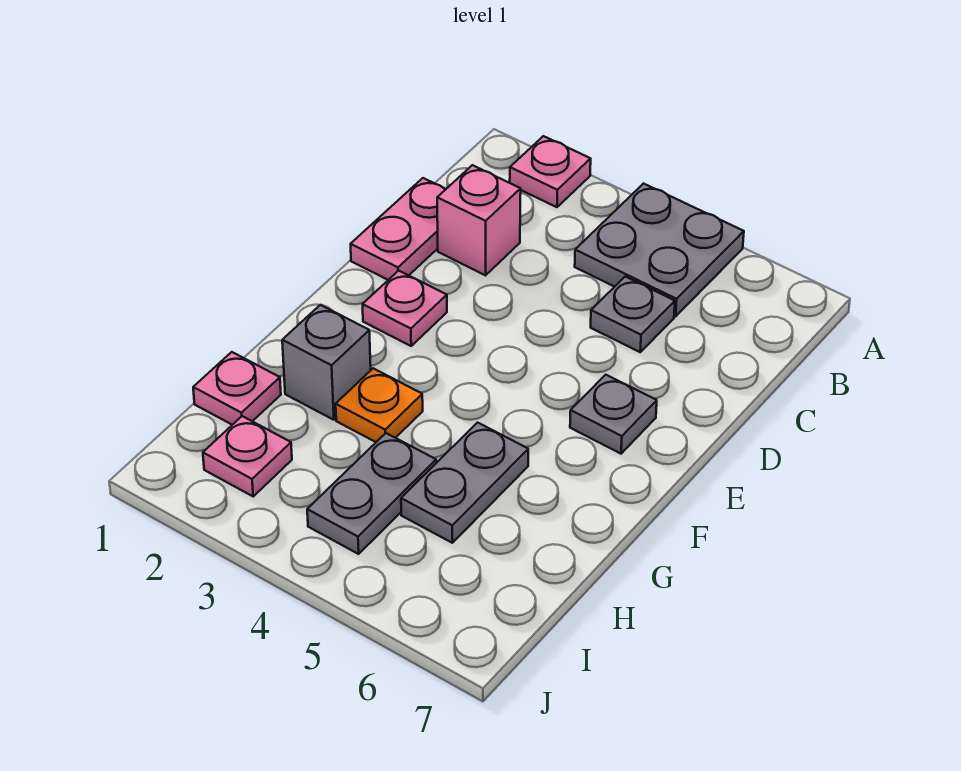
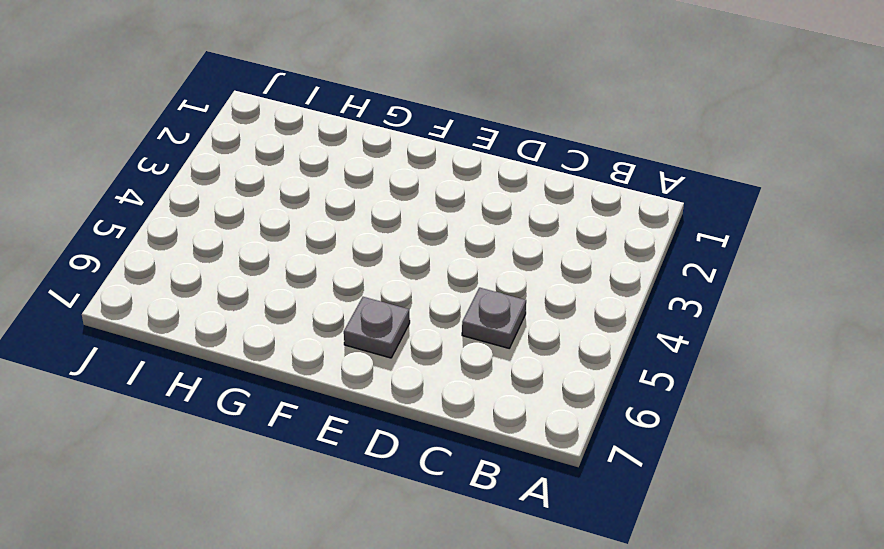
none -> pink plate A2 level 1
none -> grey plate A4:B5 level 1
none -> pink plate C1:D1 level 1

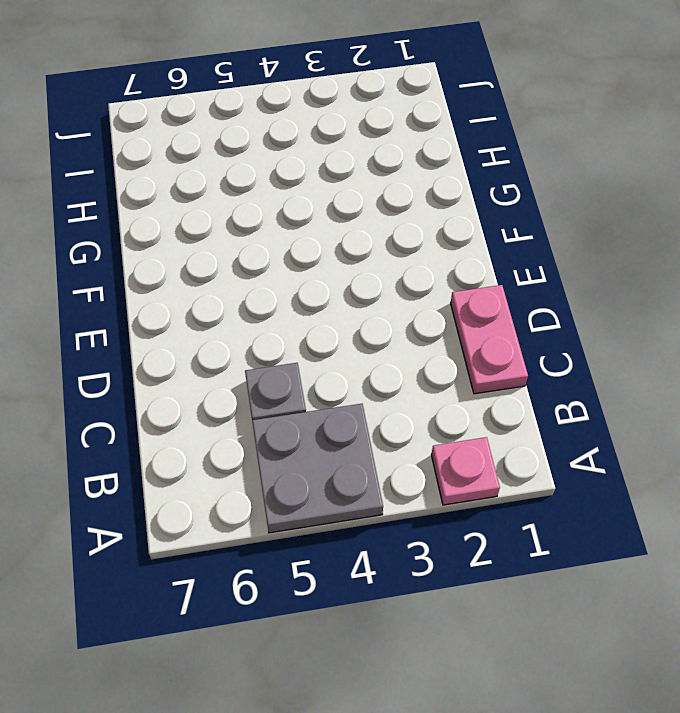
none -> pink brick C2 level 1
none -> pink plate E2 level 1
none -> grey plate E6 level 1

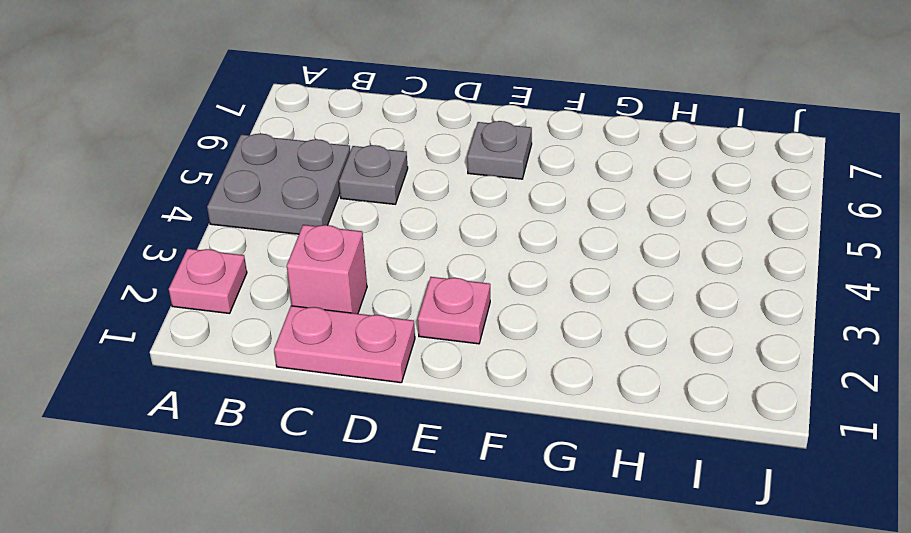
none -> grey brick G2 level 1
none -> orange plate G3 level 1
none -> grey plate G5:H5 level 1

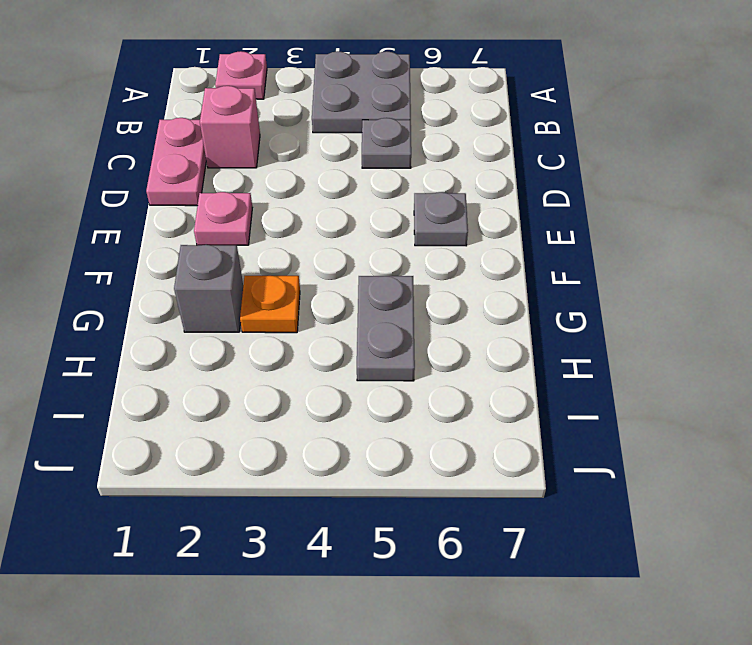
none -> pink plate H1 level 1
none -> grey plate H4:I4 level 1
none -> pink plate I2 level 1

